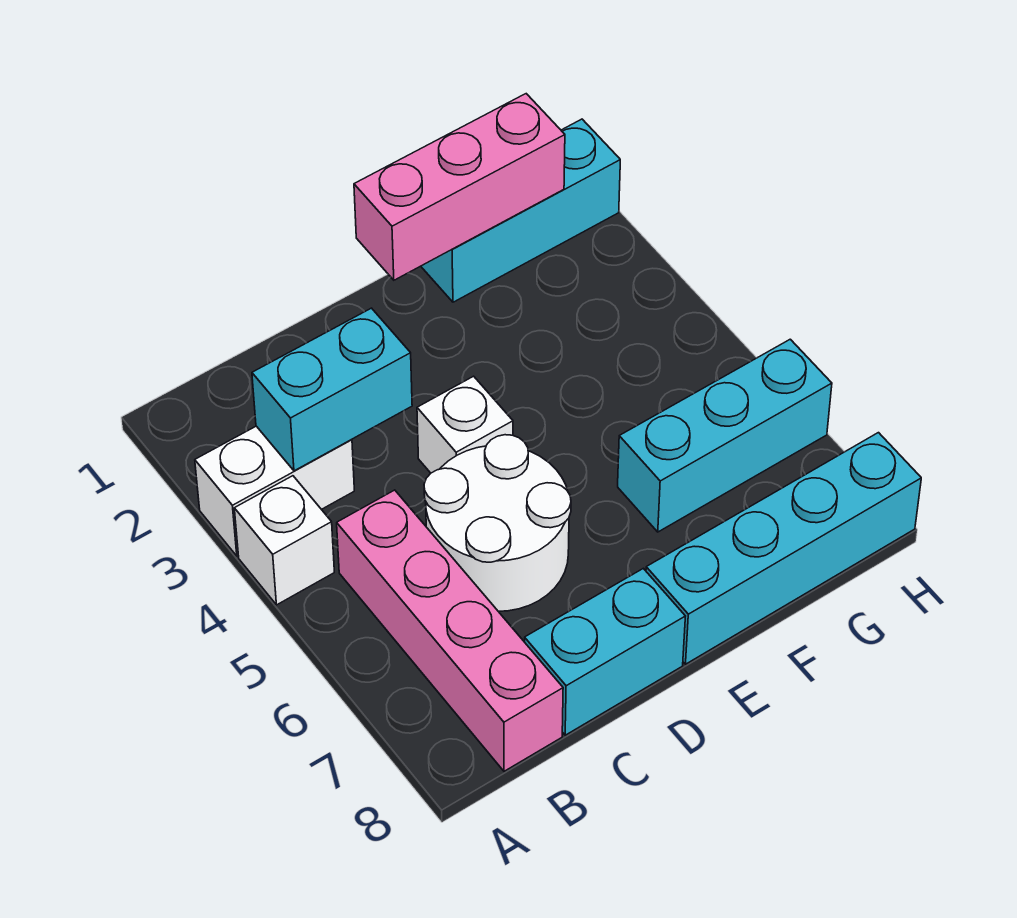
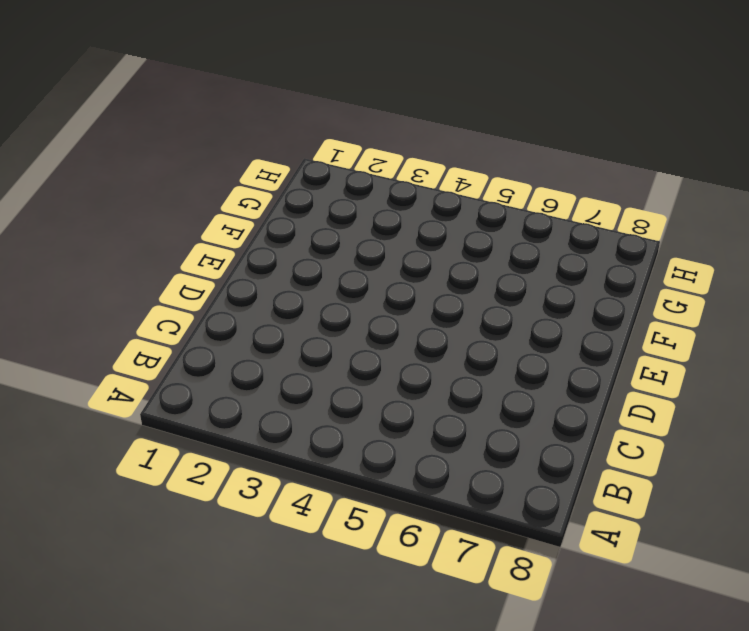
none -> white brick A3:B3 level 1
none -> white brick A4 level 1

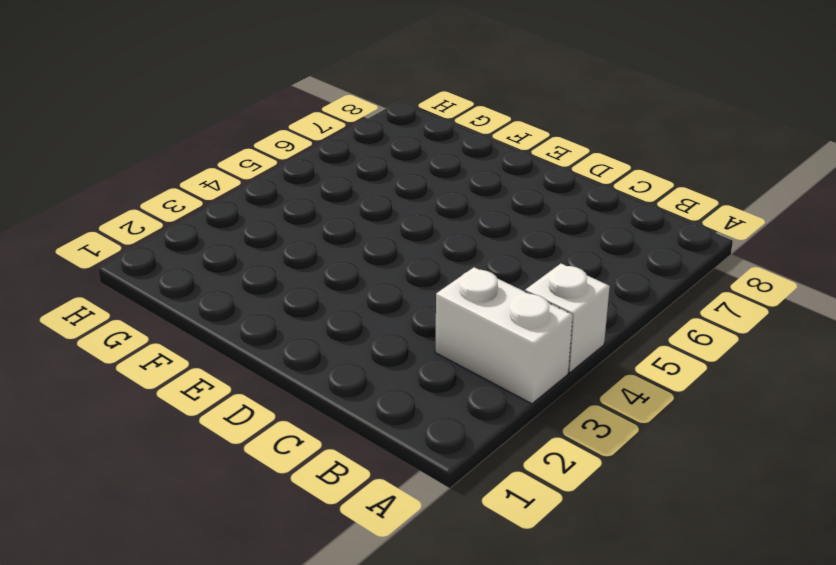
none -> pink brick B5:B8 level 1
none -> white round brick C5:D6 level 1

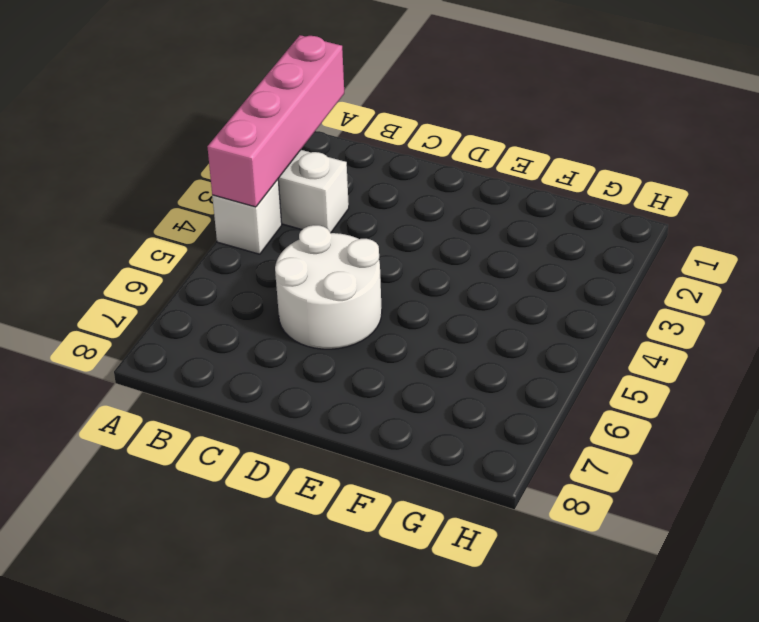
pink brick A1:A4 level 2 -> pink brick B5:B8 level 1
none -> cyan brick C8:D8 level 1
none -> white brick D4 level 1

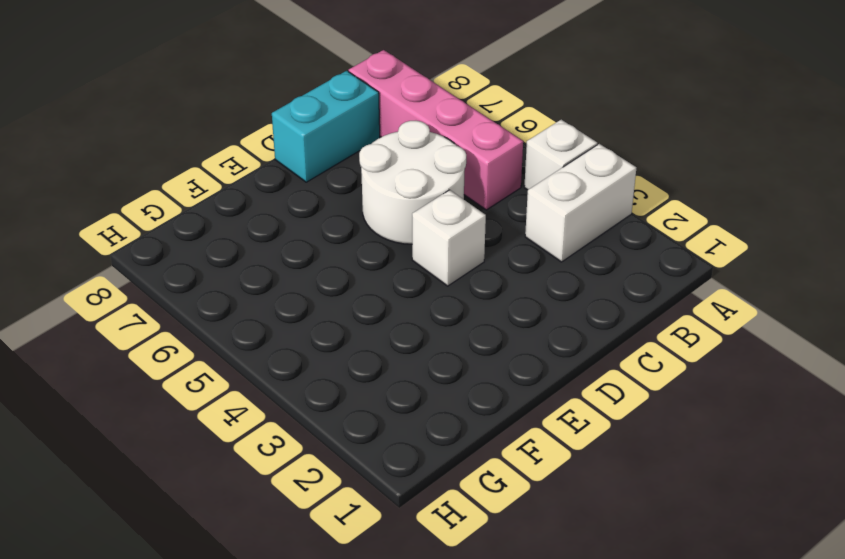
none -> cyan brick E8:H8 level 1
none -> cyan brick F1:H1 level 1

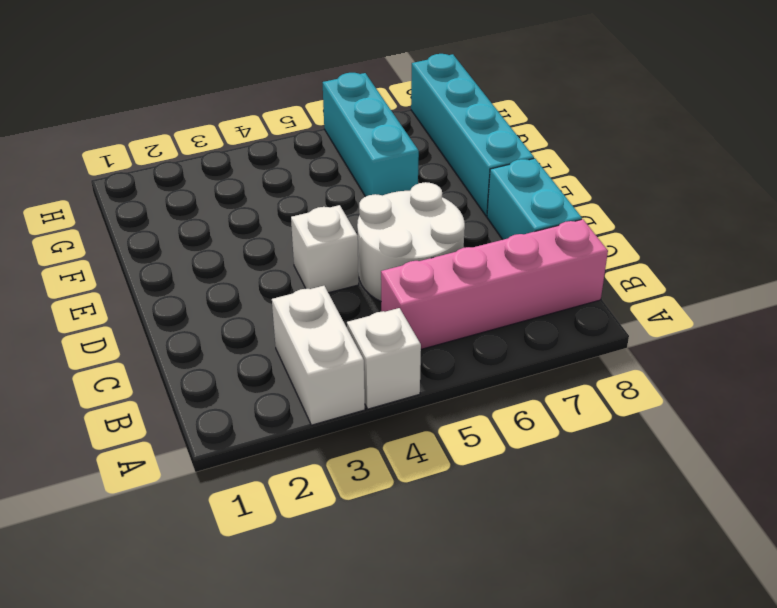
none -> cyan brick F1:H1 level 1
none -> cyan brick B3:C3 level 2

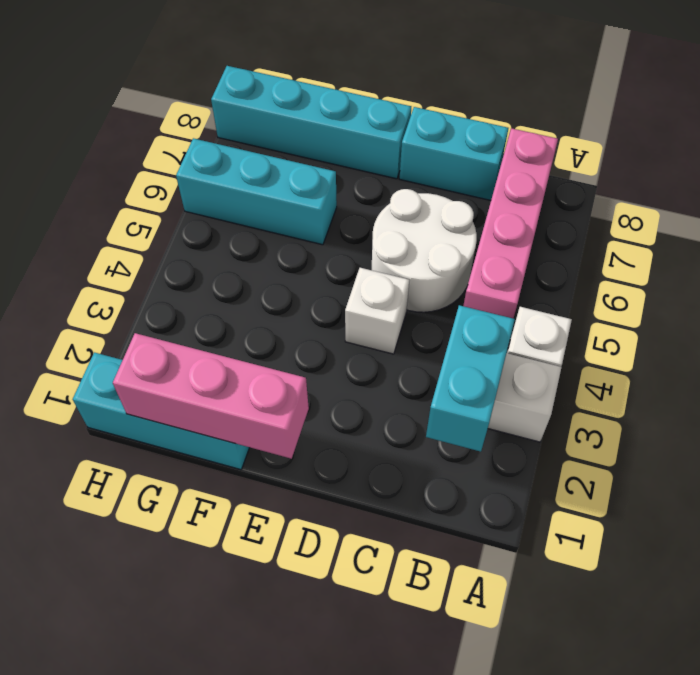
cyan brick B2:B3 level 2 -> cyan brick B3:C3 level 2

